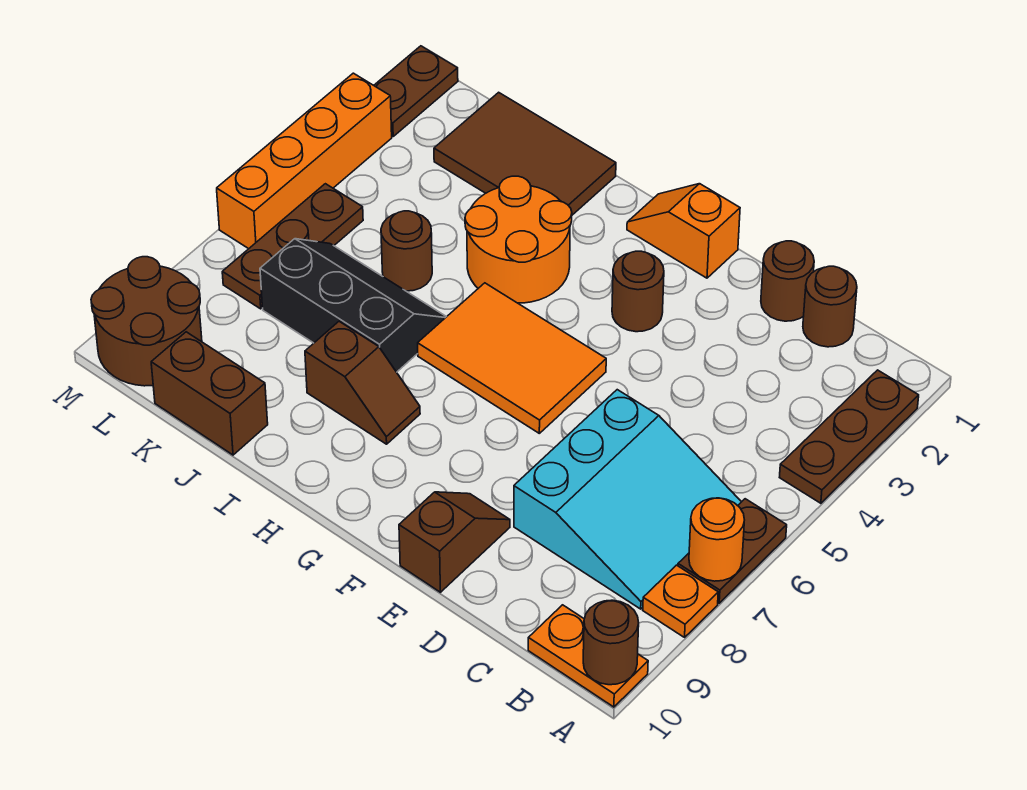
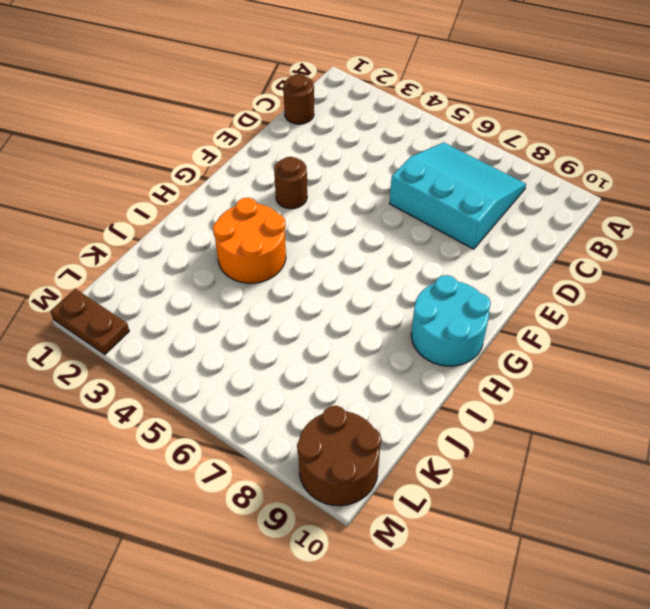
cyan round brick G9:H10 level 1 -> none
none -> brown plate A2:A4 level 1
none -> brown plate A6:A7 level 1
none -> orange plate A8 level 1

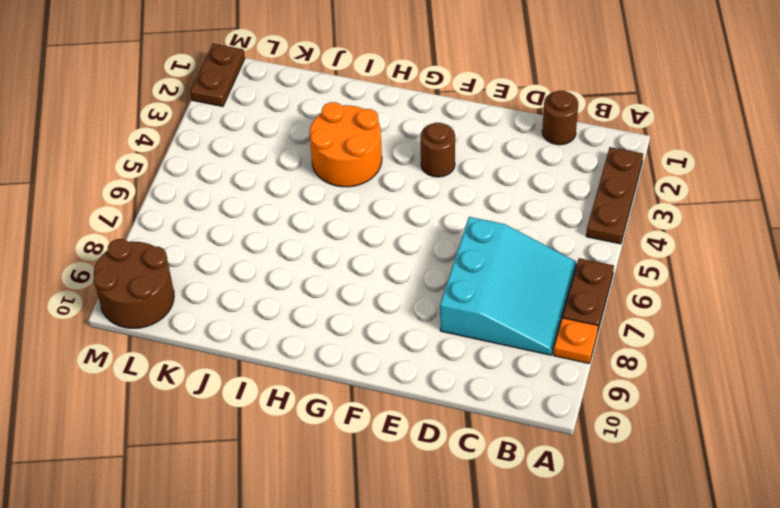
none -> orange plate A10:B10 level 1
none -> brown round brick D1 level 1
none -> brown slope E9:E10 level 1 top 10

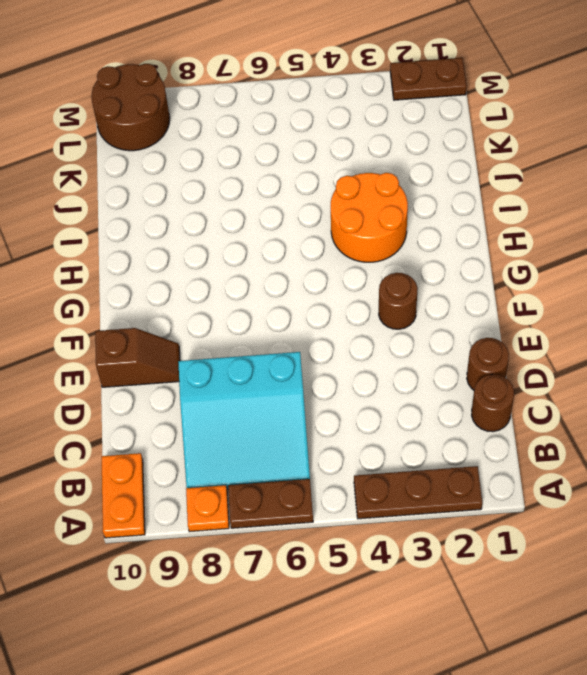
none -> orange slope F1:G1 level 1 top F
none -> orange tile F5:H6 level 1
none -> brown slope H8:I8 level 1 top I

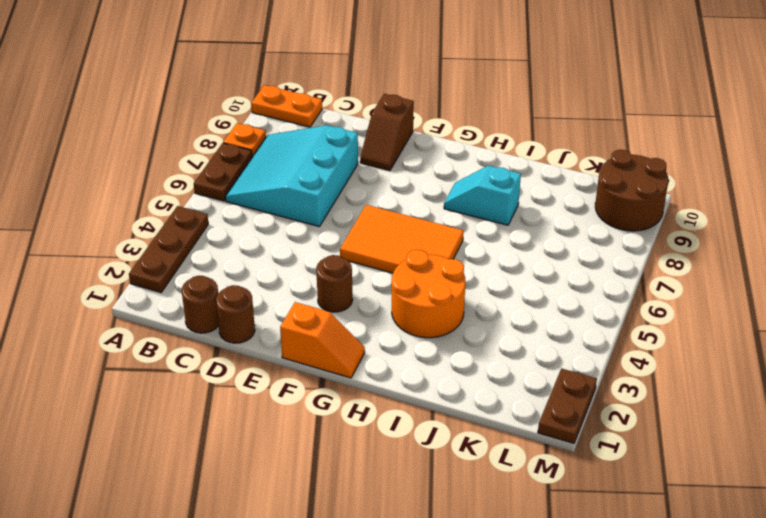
cyan slope H8:I8 level 1 top I -> brown slope H8:I8 level 1 top I
none -> brown tile I1:K2 level 1
none -> black slope I6:K7 level 1 top 7
none -> brown round brick J5 level 1

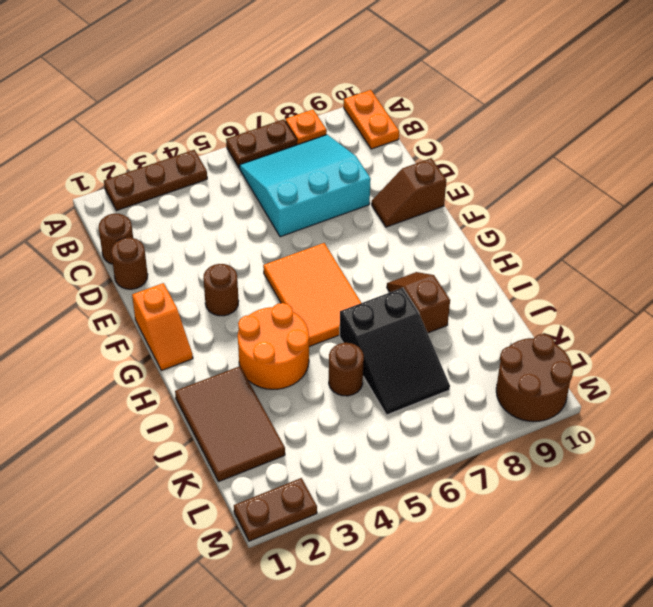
black slope I6:K7 level 1 top I -> black slope I6:K7 level 1 top 7
none -> brown brick J10:K10 level 1
none -> brown plate L5:L7 level 1
none -> orange brick M3:M6 level 1

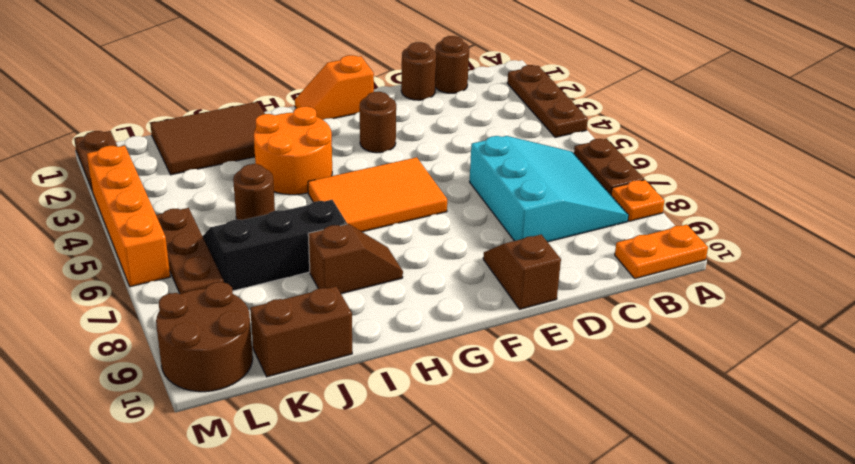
none -> orange round brick A7 level 2
none -> brown round brick A10 level 2

